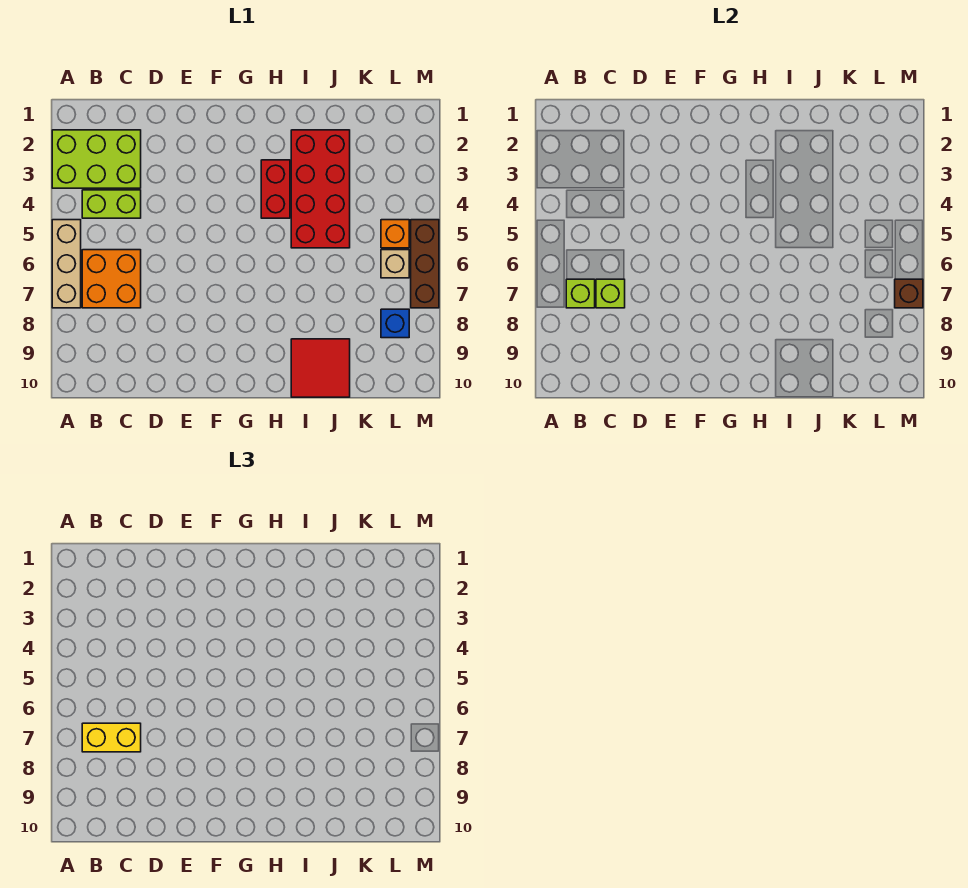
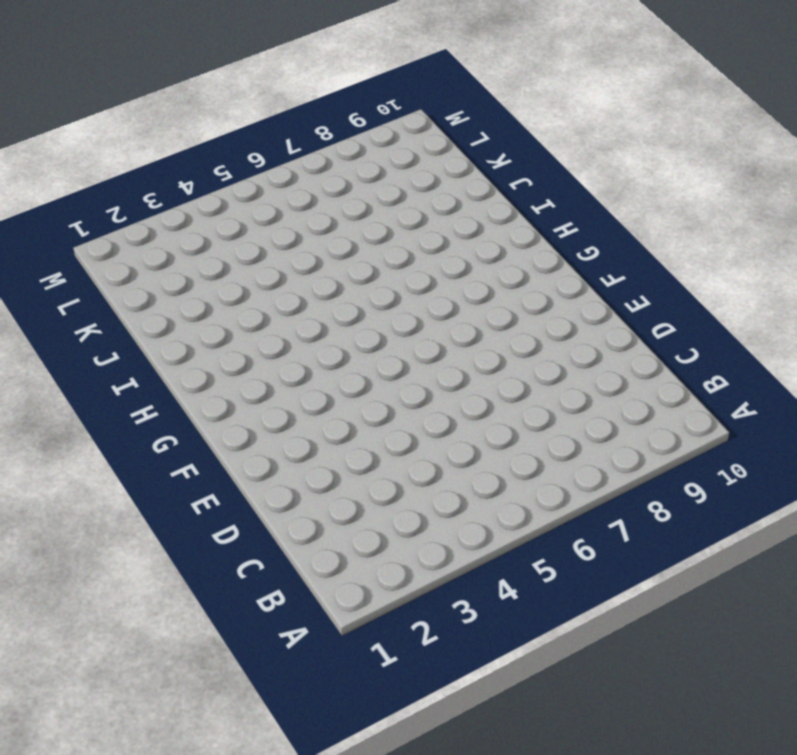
none -> lime brick A2:C3 level 1
none -> tan brick A5:A7 level 1
none -> lime brick B4:C4 level 1

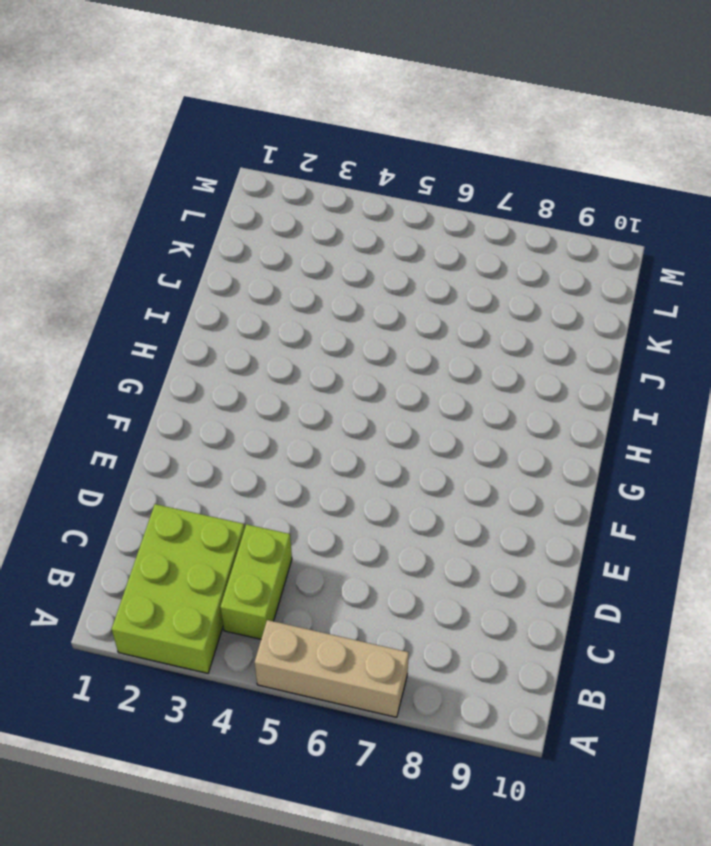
none -> orange brick B6:C7 level 1
none -> red brick H3:H4 level 1
none -> red brick I2:J5 level 1

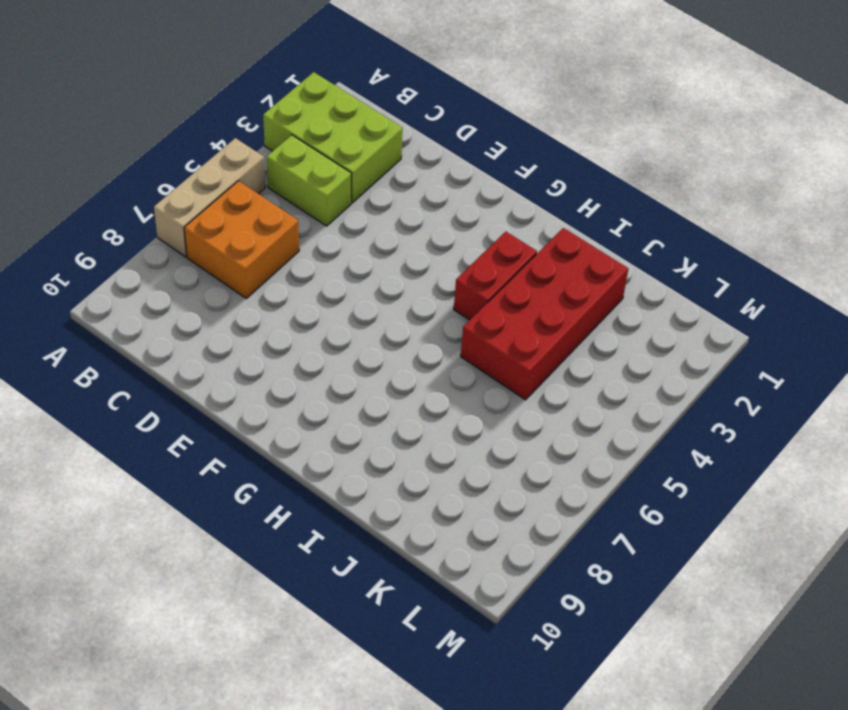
none -> red tile I9:J10 level 1
none -> orange brick L5 level 1
none -> tan brick L6 level 1

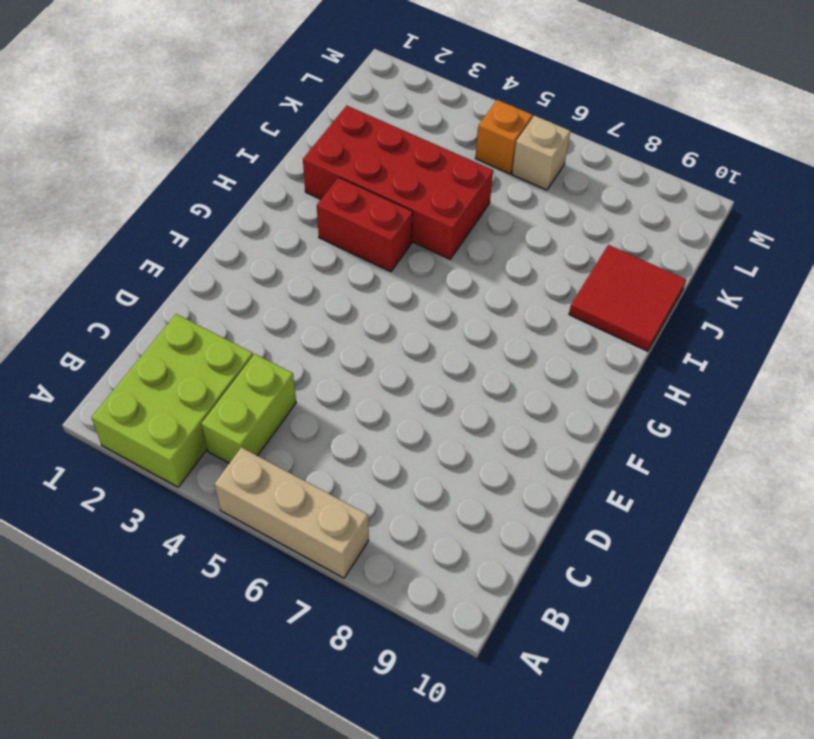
none -> orange brick B6:C7 level 1
none -> blue brick L8 level 1
none -> brown brick M5:M7 level 1

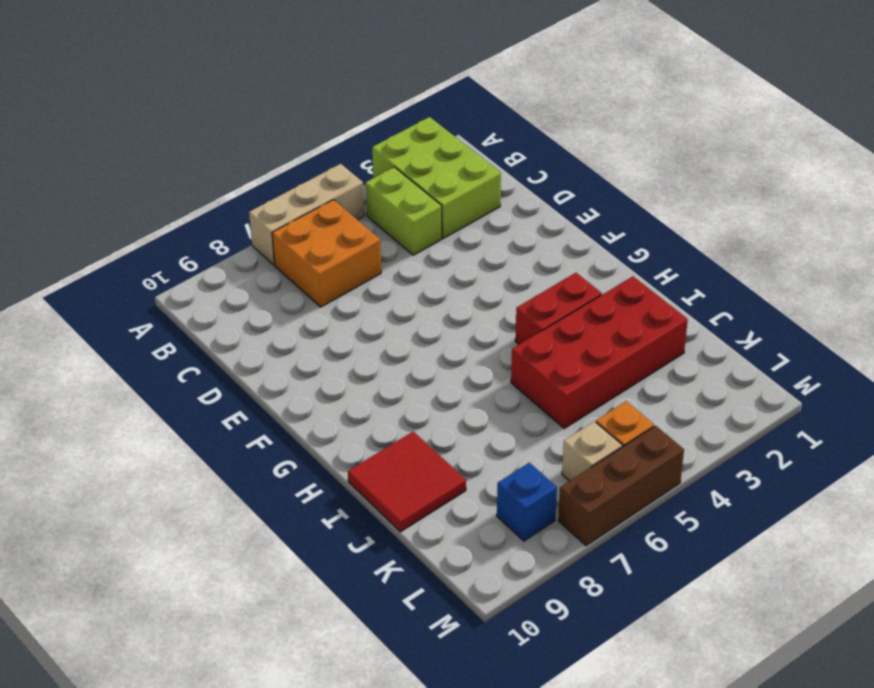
none -> lime brick B7 level 2
none -> lime brick C7 level 2
none -> brown brick M7 level 2

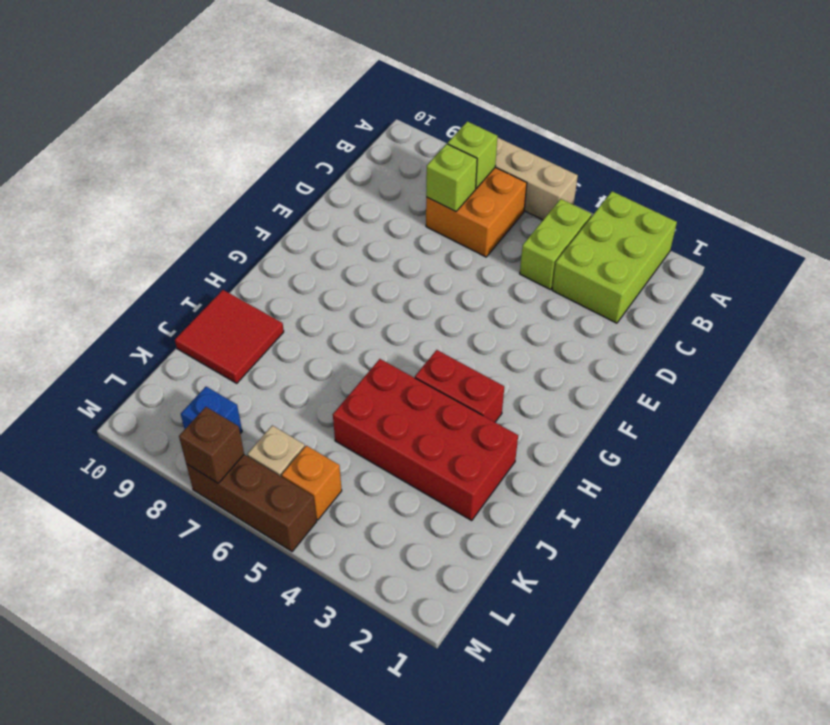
none -> yellow brick B7:C7 level 3

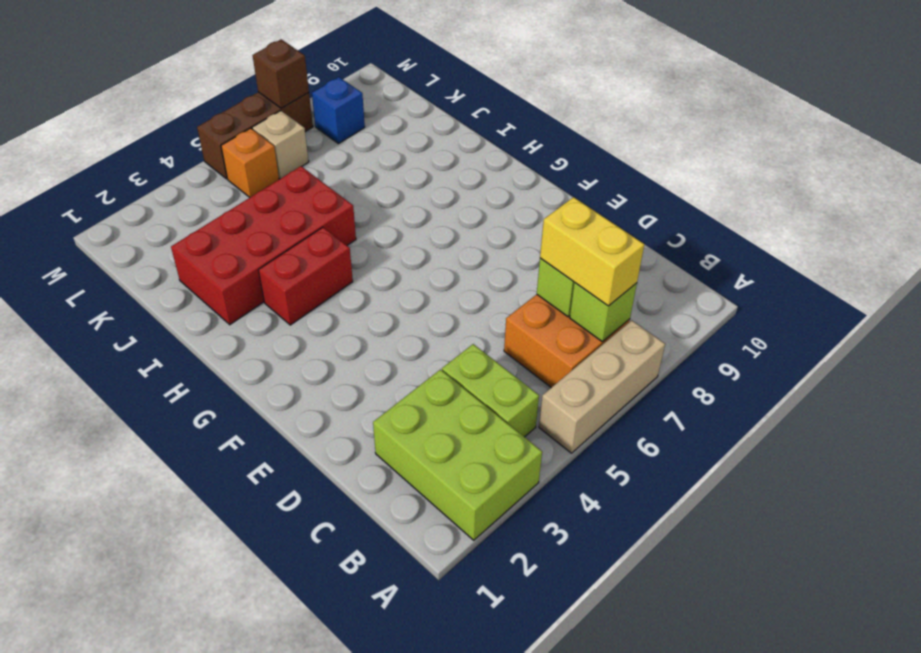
none -> red tile I9:J10 level 1

